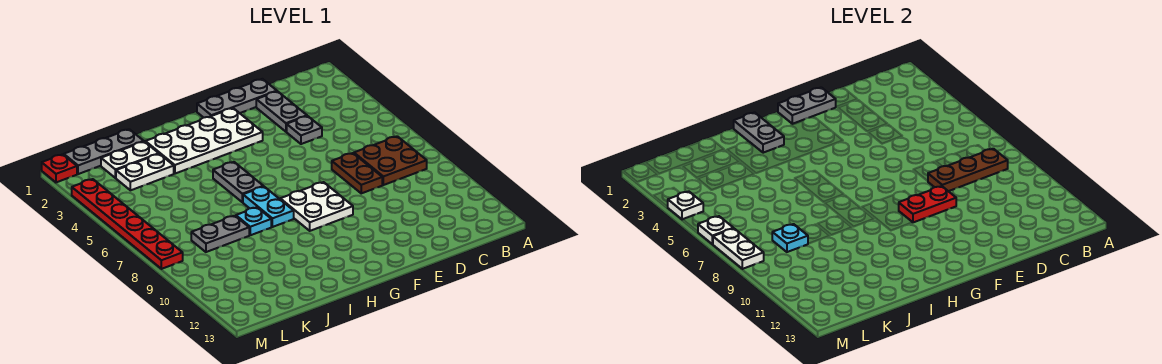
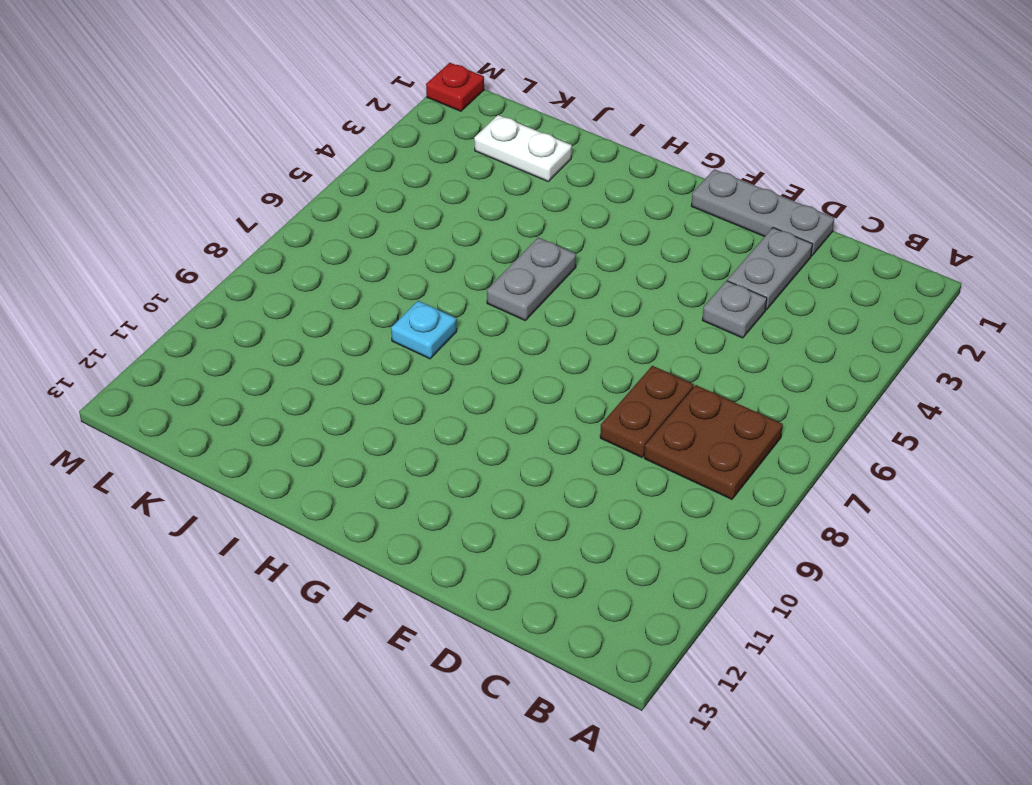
none -> white plate F2:I3 level 1
none -> white plate F8:G9 level 1
none -> cyan plate H7:H8 level 1

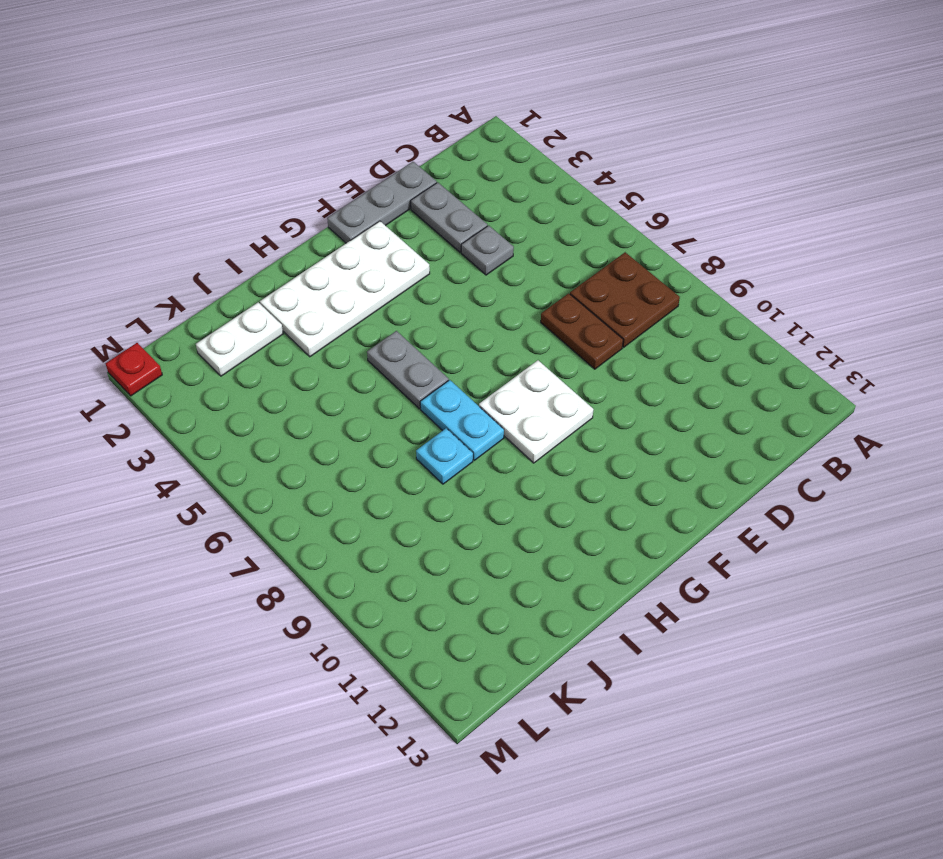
none -> grey plate J1:L1 level 1
none -> white plate J3:K3 level 1
none -> grey plate J8:K8 level 1

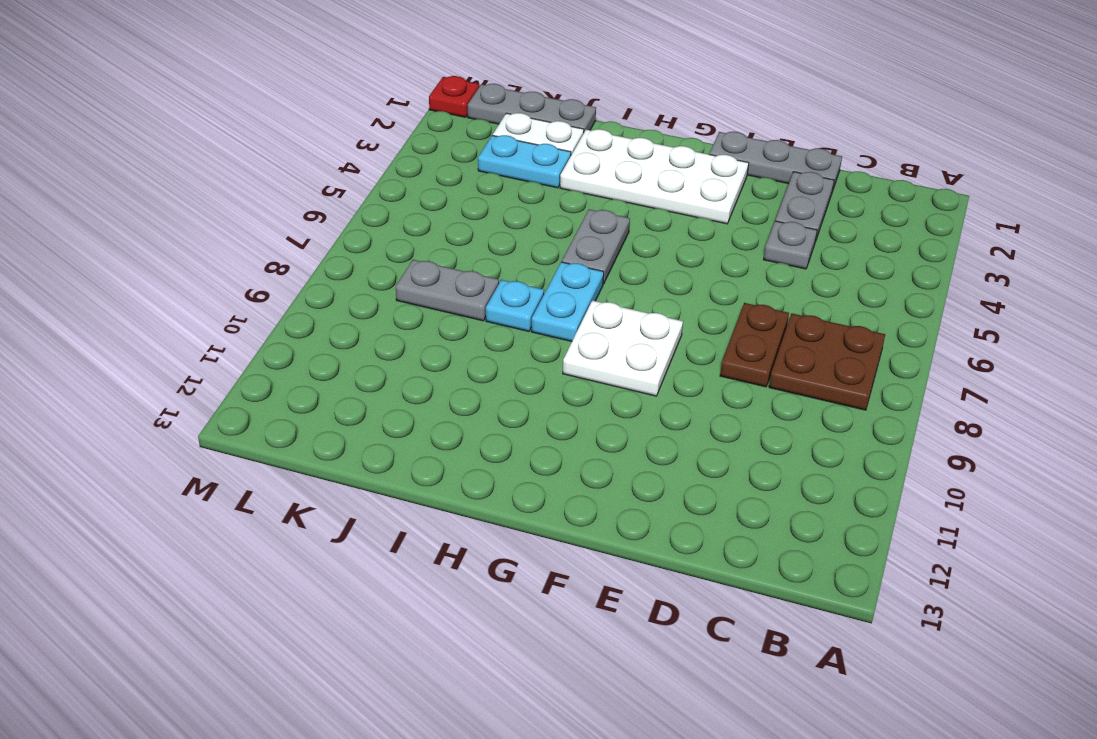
cyan plate J3:K3 level 1 -> white plate J3:K3 level 1
none -> red plate M3:M8 level 1
none -> brown plate B8:D8 level 2
none -> grey plate E1:F1 level 2

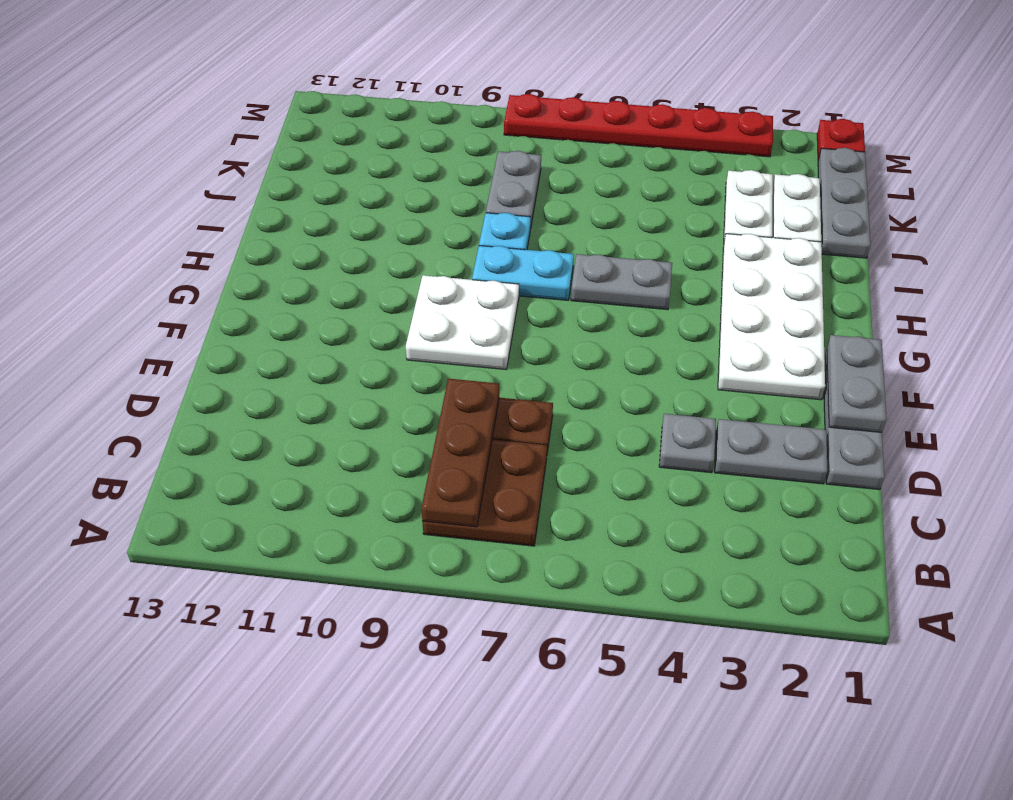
none -> red plate E9:F9 level 2
none -> grey plate H1:H2 level 2
none -> cyan plate K8 level 2

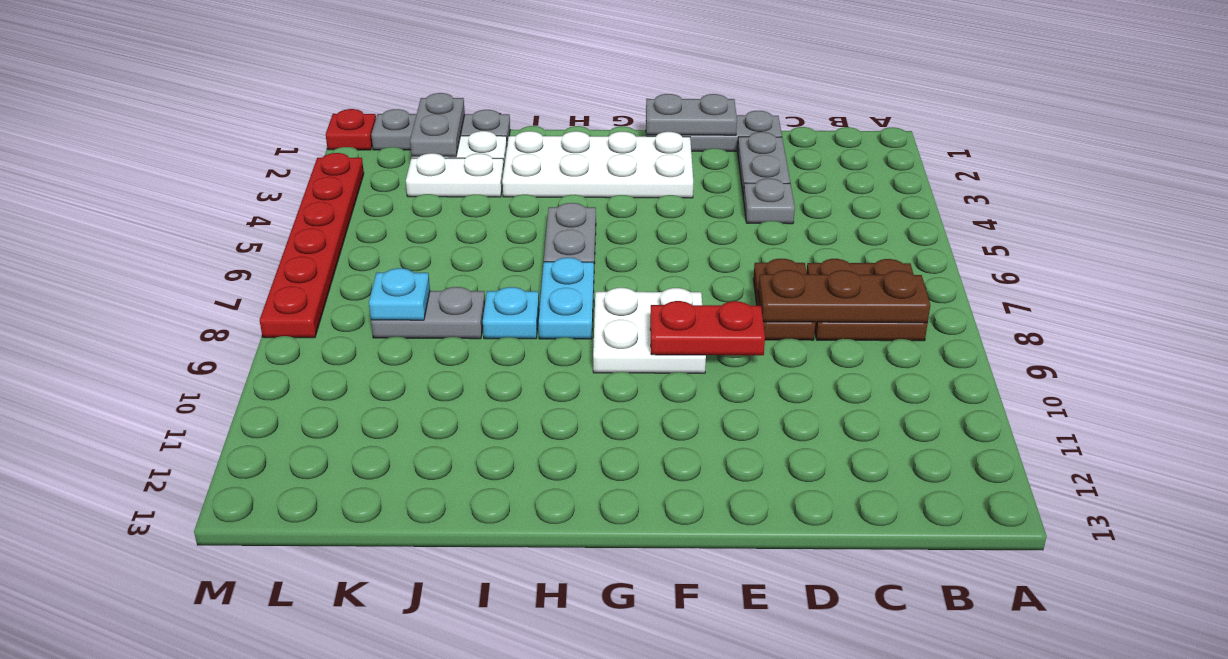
grey plate K1:K2 level 2 -> grey plate H1:H2 level 2
none -> white plate M4 level 2
none -> white plate M6 level 2
none -> white plate M7:M8 level 2

